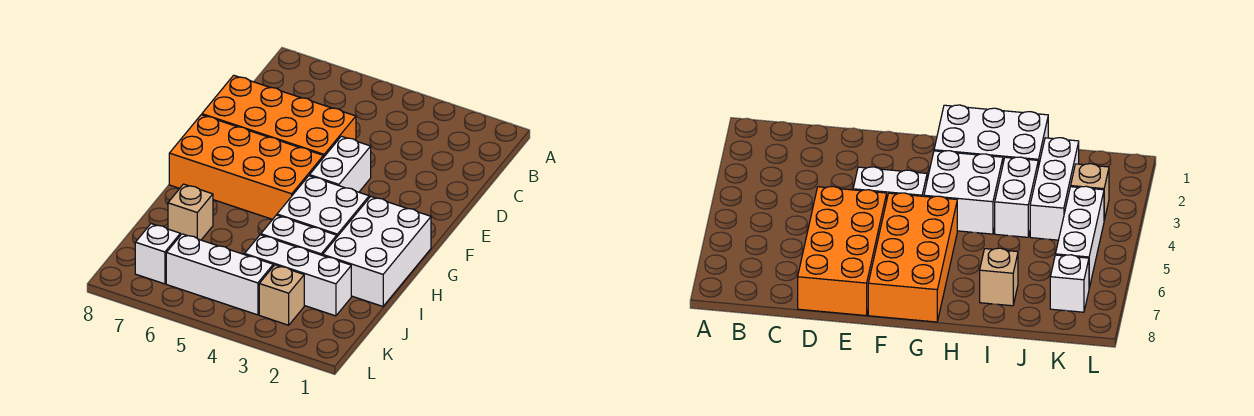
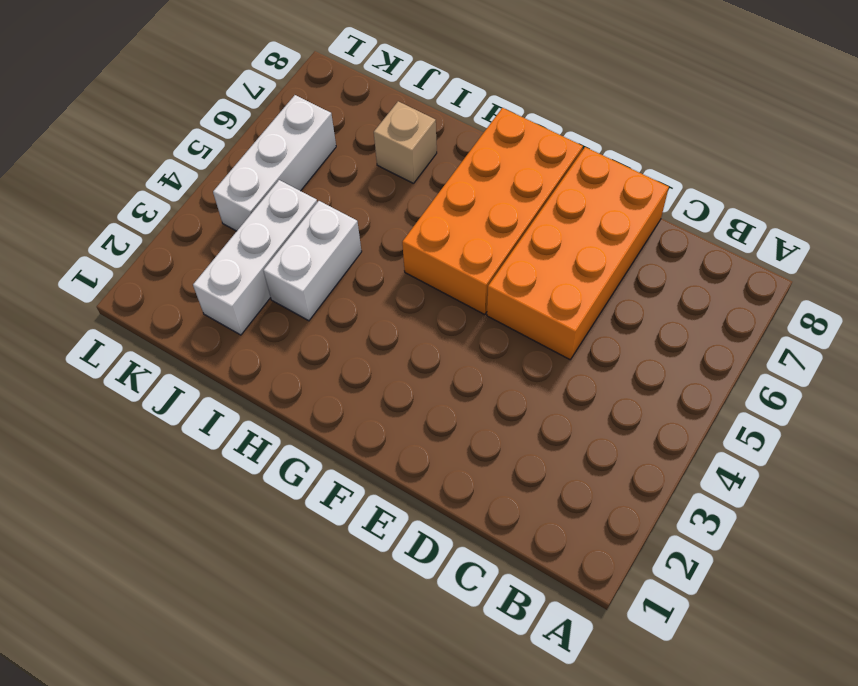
none -> white brick E4:F4 level 1
none -> white brick G1:I2 level 1

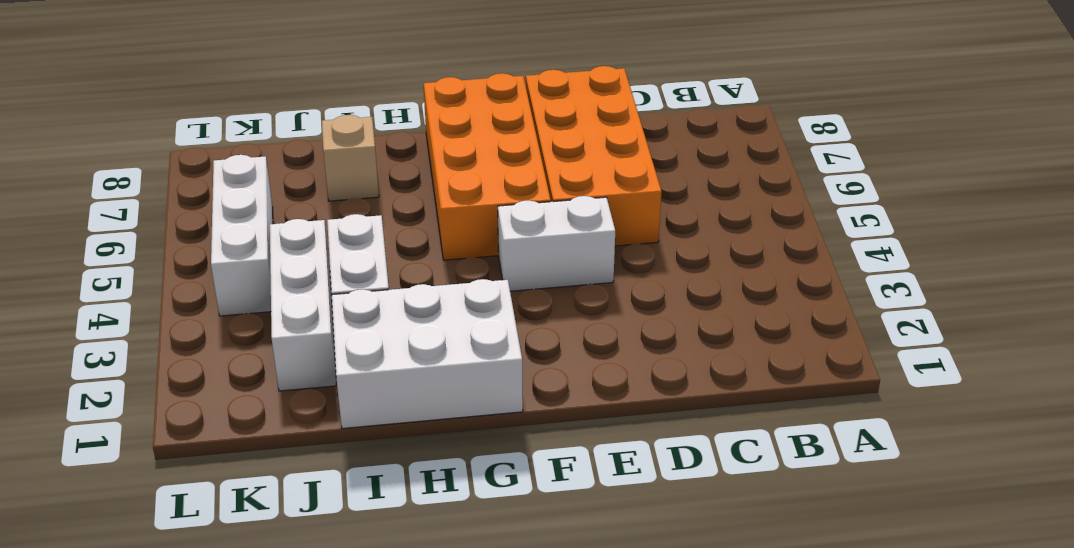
none -> white brick G3:H4 level 1
none -> tan brick K3 level 1

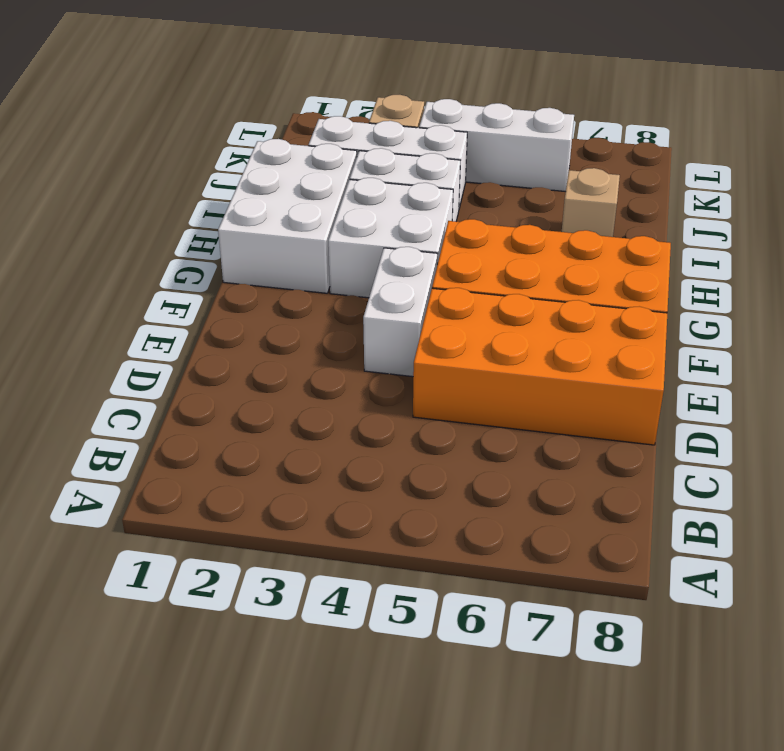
none -> white brick K7 level 1

